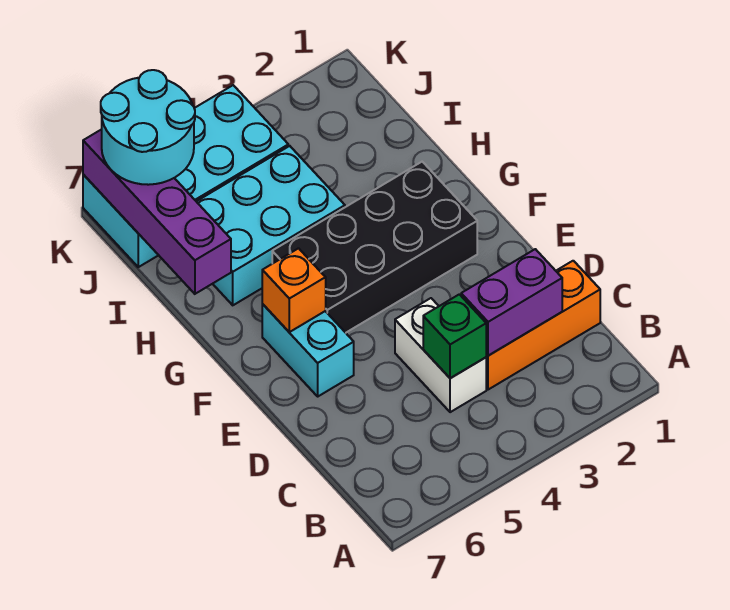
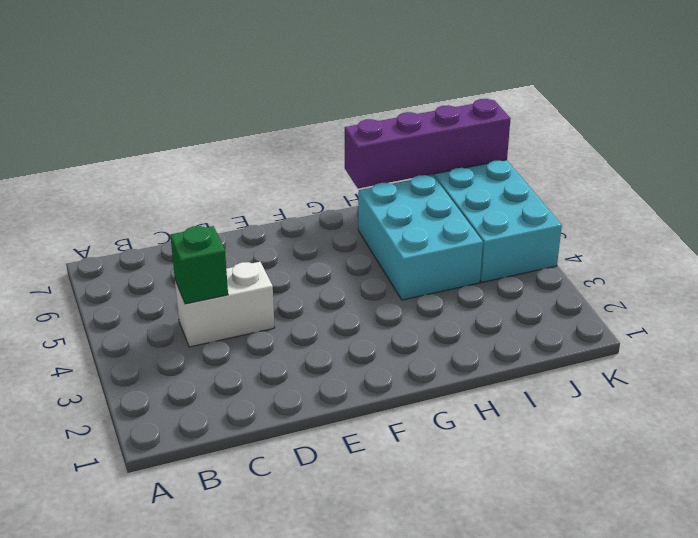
none -> orange brick C1:C3 level 1
none -> cyan brick E6:F6 level 1

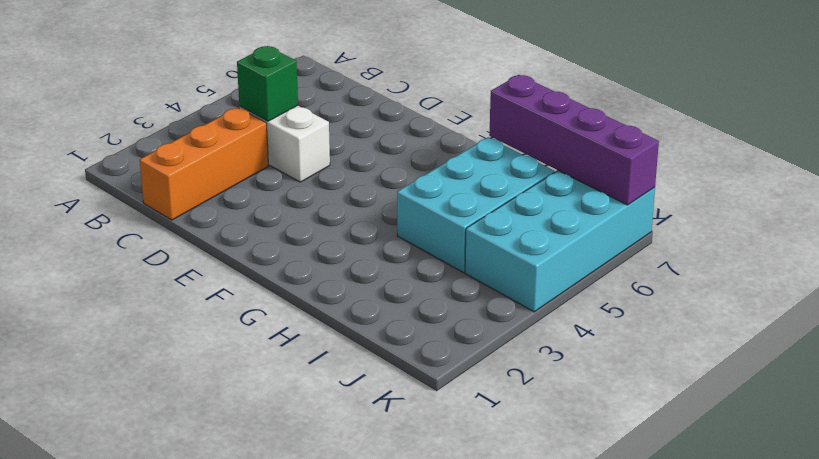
none -> cyan brick E6:F6 level 1
none -> black brick F2:G5 level 1

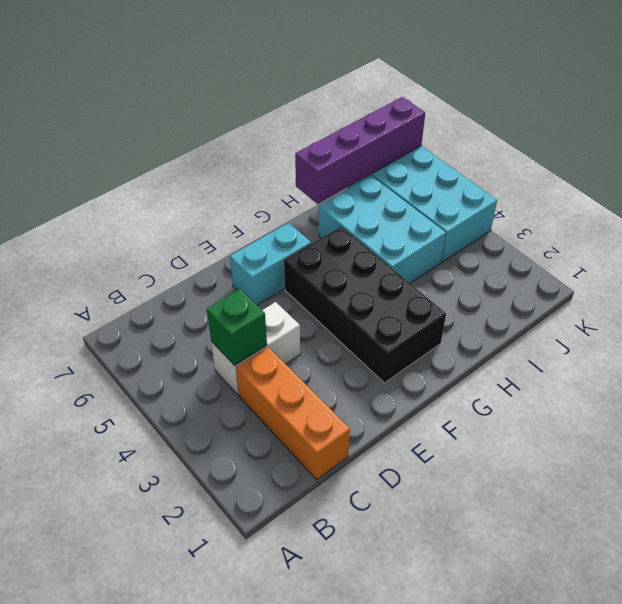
none -> purple brick C2:C3 level 2
none -> orange brick F6 level 2

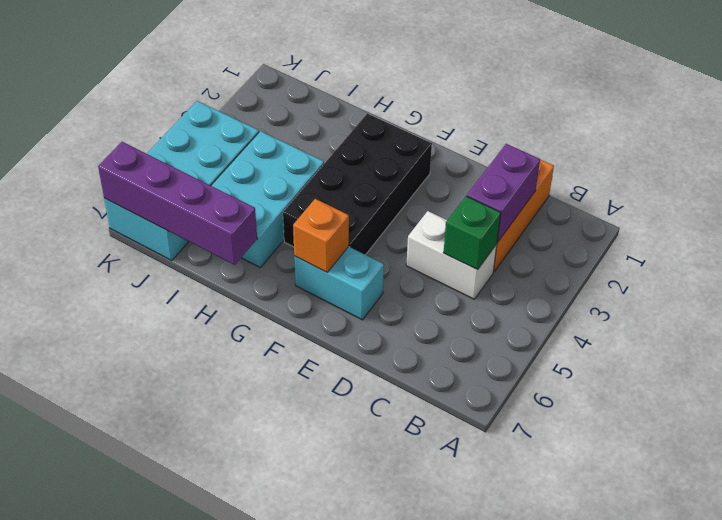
none -> cyan round brick J6:K7 level 3

